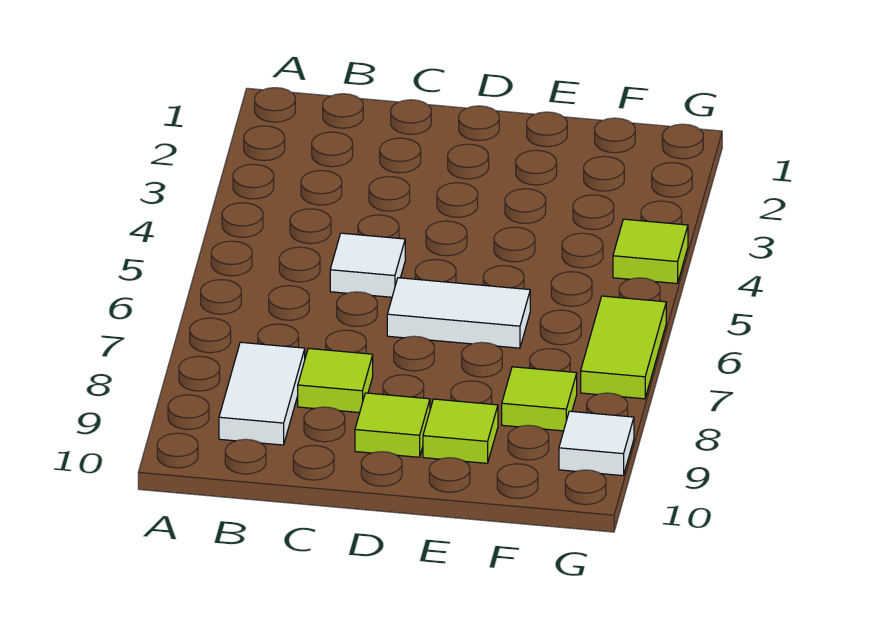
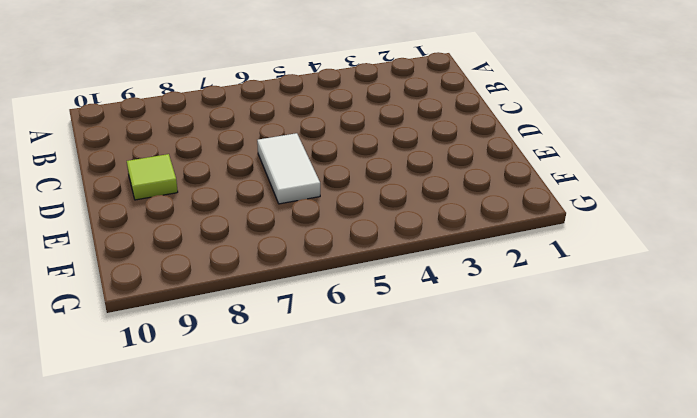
none -> white tile B8:B9 level 1
none -> white tile C5 level 1

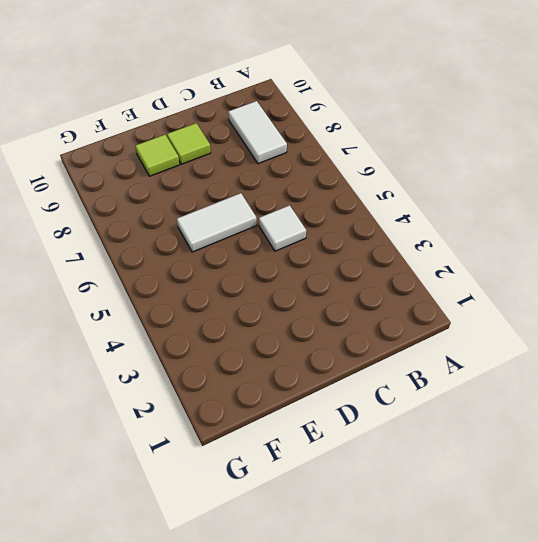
none -> lime tile C8 level 1
none -> lime tile F8 level 1

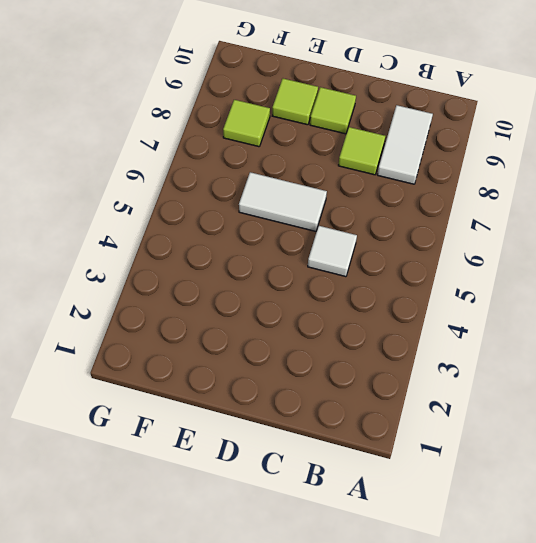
none -> lime tile G4 level 1
none -> lime tile G6:G7 level 1

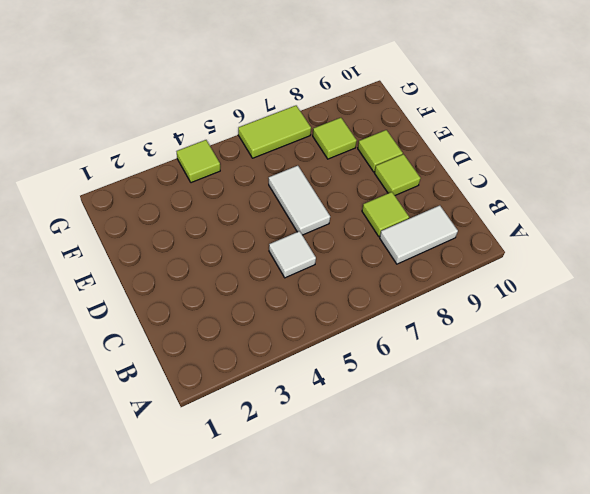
none -> white tile G9 level 1

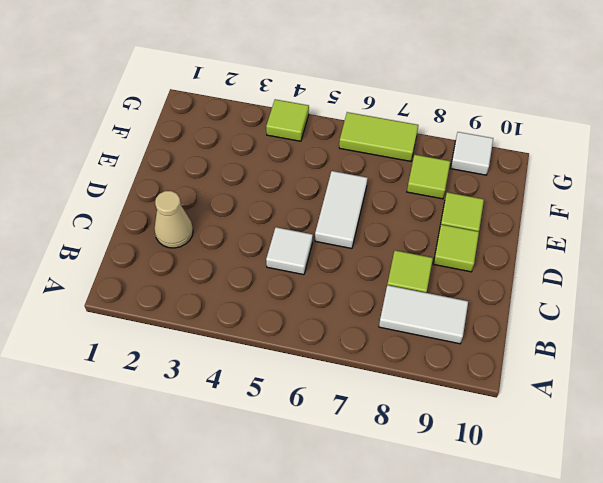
tan cone C2 level 1 -> none

